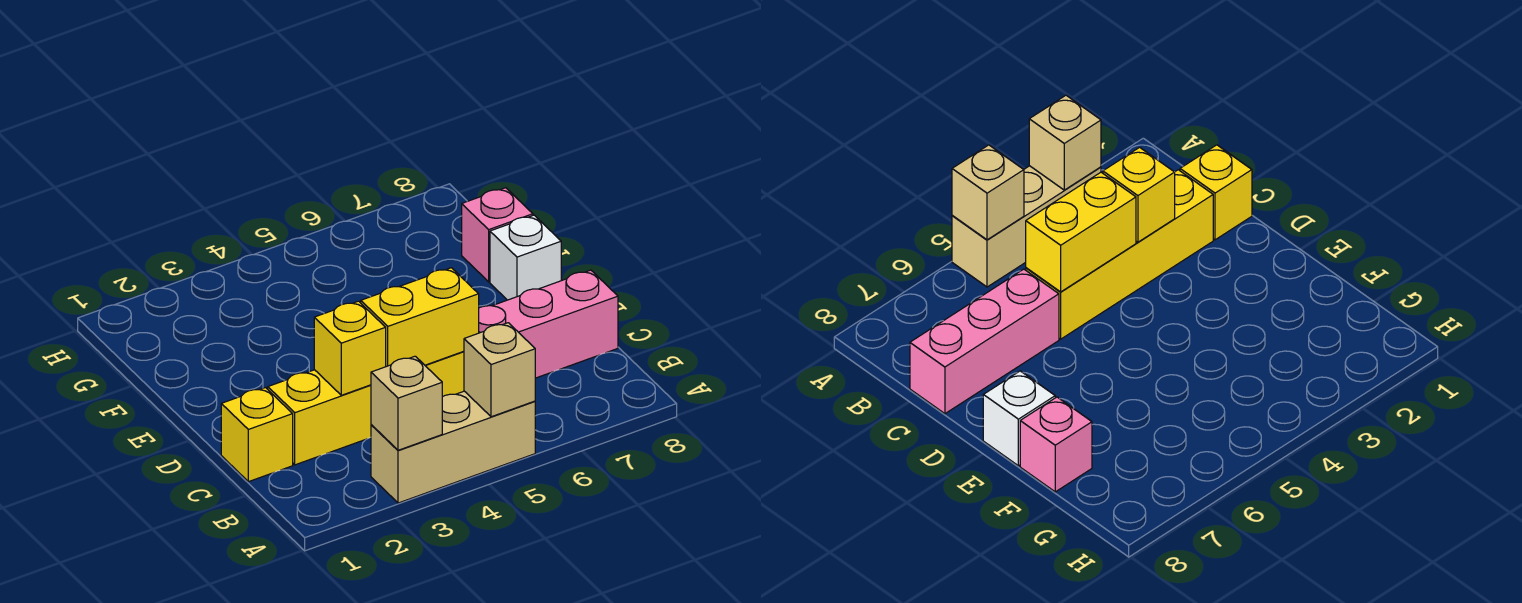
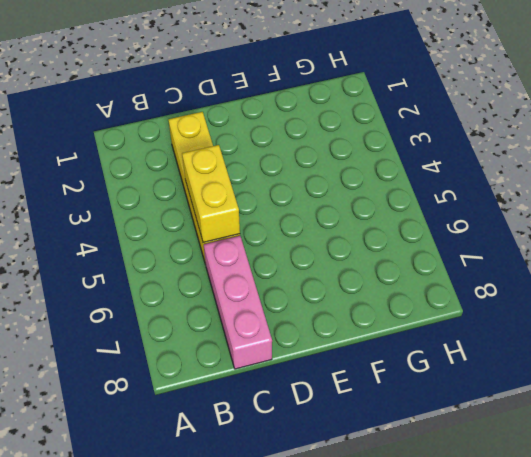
none -> tan brick A3:A5 level 1
none -> yellow brick C1 level 1

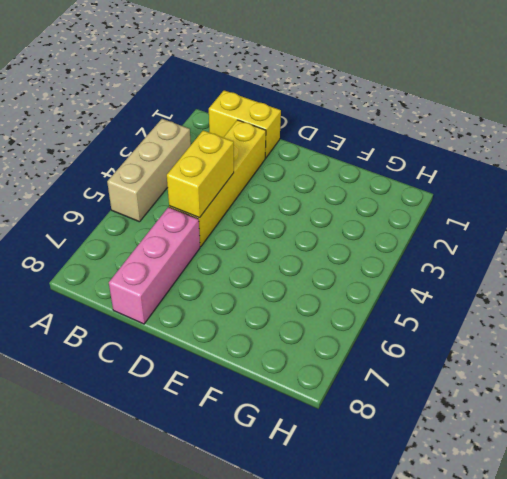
yellow brick B1:C1 level 1 -> yellow brick C1 level 1
none -> white brick E8 level 1
none -> pink brick F8 level 1

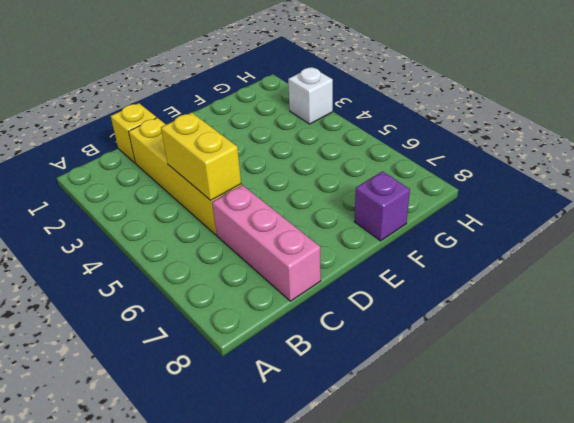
purple brick F8 level 1 -> pink brick F8 level 1
white brick H3 level 1 -> white brick E8 level 1
none -> tan brick A3:A5 level 1
none -> tan brick A3 level 2

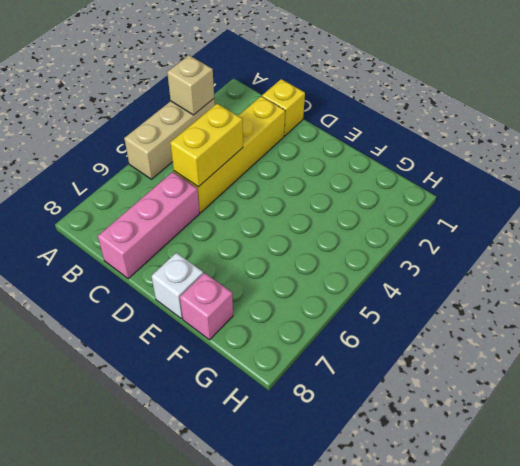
none -> tan brick A5 level 2
none -> yellow brick C3 level 2

